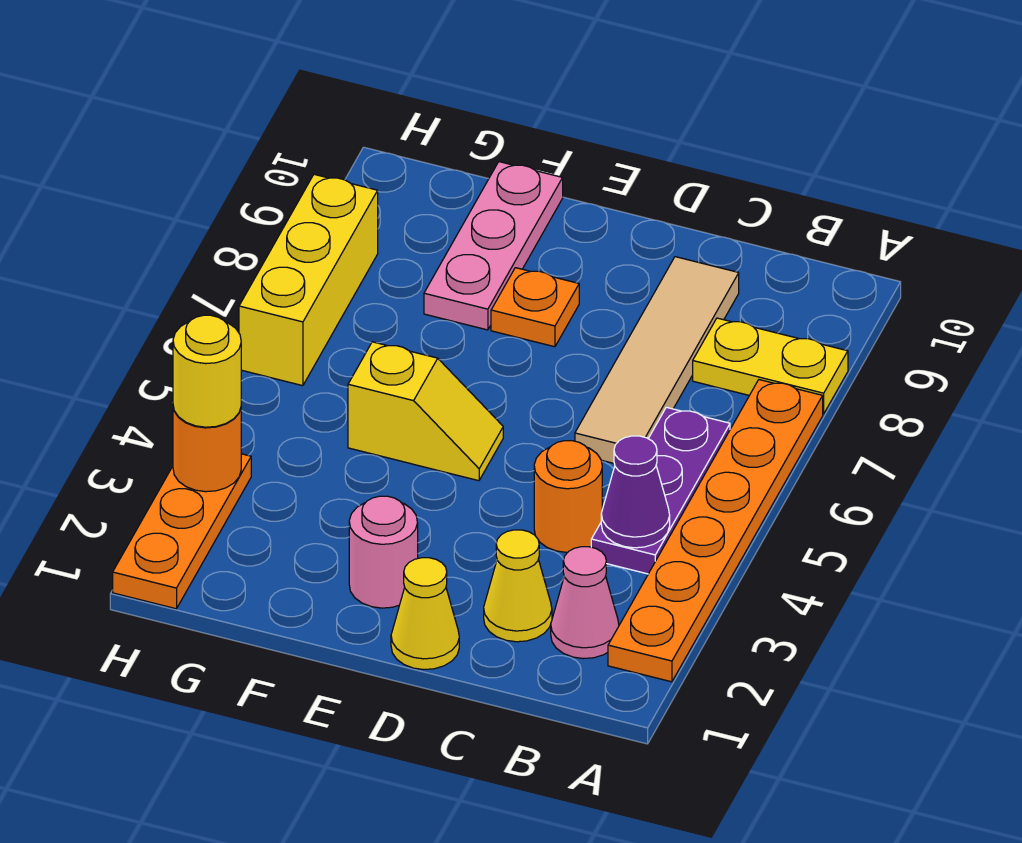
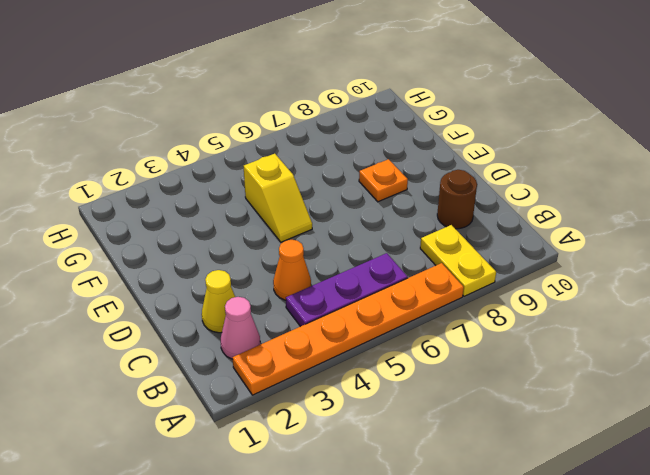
orange cone C4 level 1 -> orange round brick C4 level 1
brown round brick C9 level 1 -> tan tile C6:C9 level 1
none -> yellow cone D1 level 1
none -> pink round brick E2 level 1
none -> pink plate F8:F10 level 1

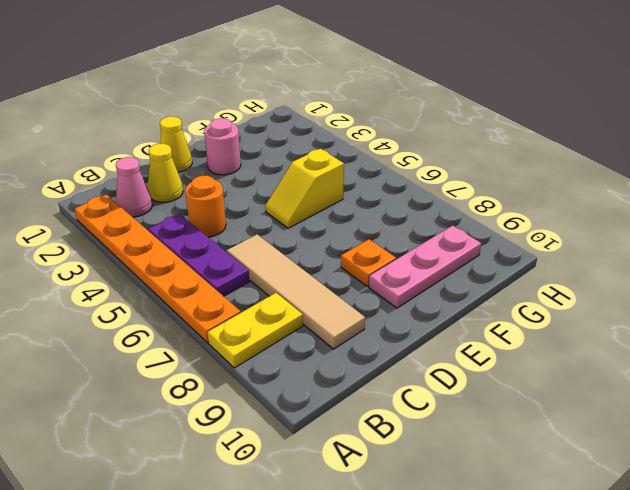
pink plate E9:G9 level 1 -> pink plate F8:F10 level 1
none -> orange plate H1:H3 level 1
none -> yellow brick H6:H8 level 1
none -> purple cone B4 level 2

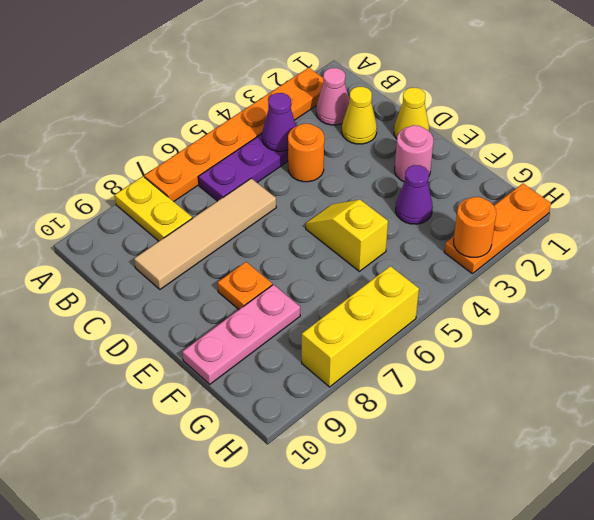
purple cone F3 level 1 -> none
none -> yellow round brick H3 level 3

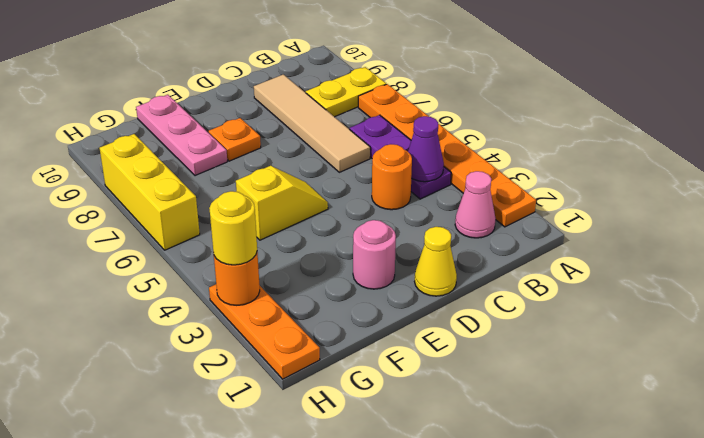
none -> yellow cone C2 level 1

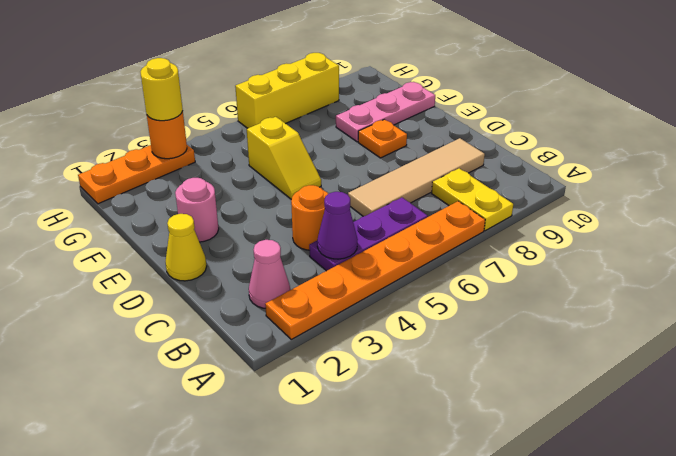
none -> yellow cone C2 level 1

